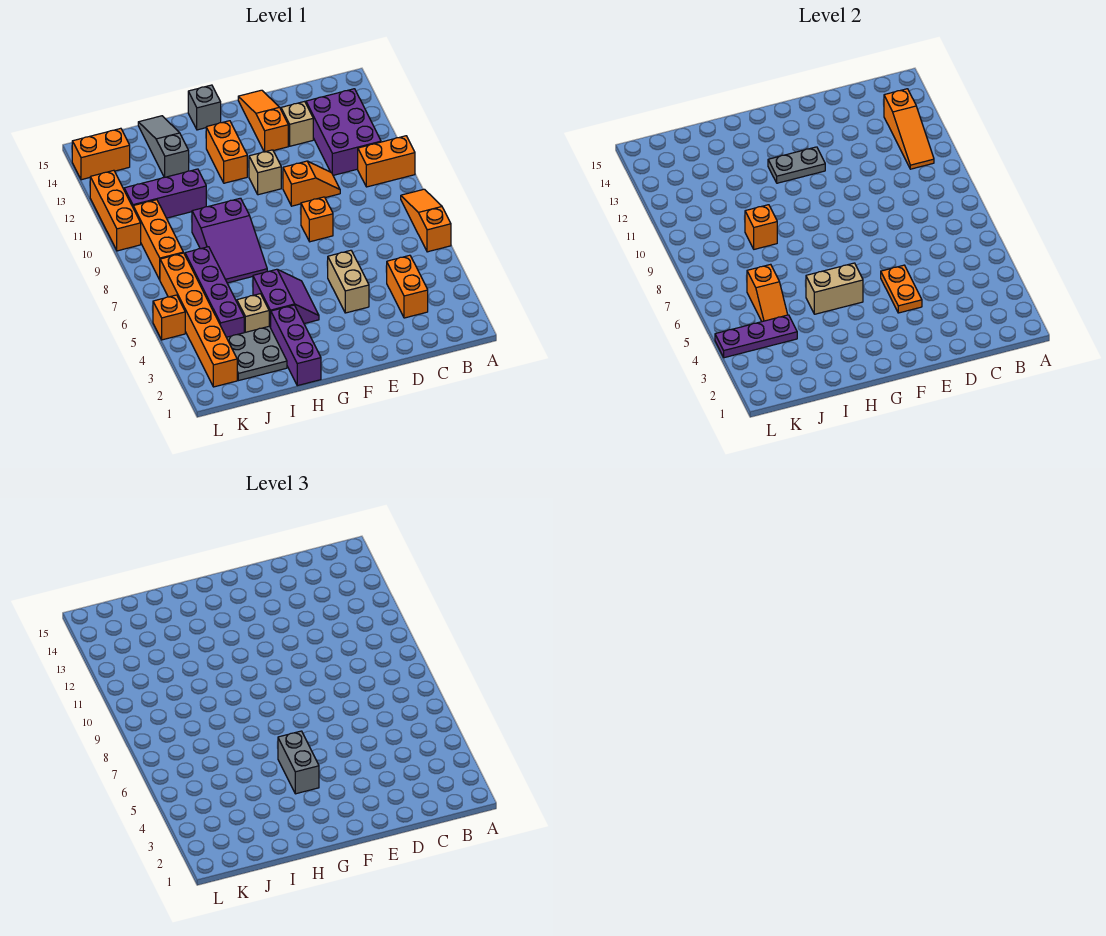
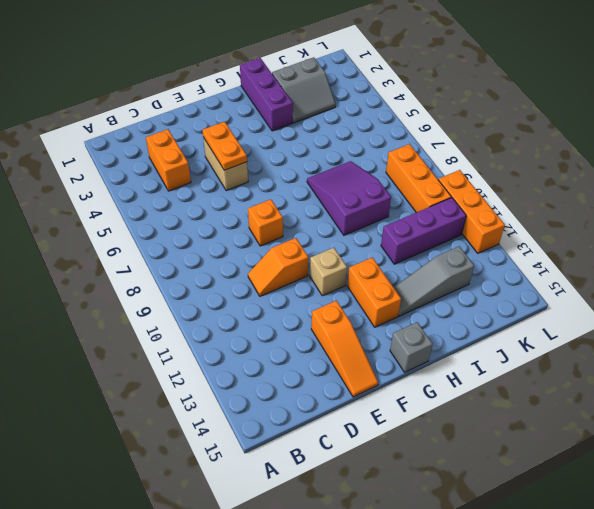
grey slope H13:J13 level 1 top J -> grey slope I13:I15 level 1 top 13
grey slope I2:J3 level 1 top 2 -> grey plate I2:J3 level 1
none -> orange slope A6:A8 level 1 top 6
none -> orange brick A10:B10 level 1
none -> purple brick B11:C13 level 1
none -> tan brick D13 level 1

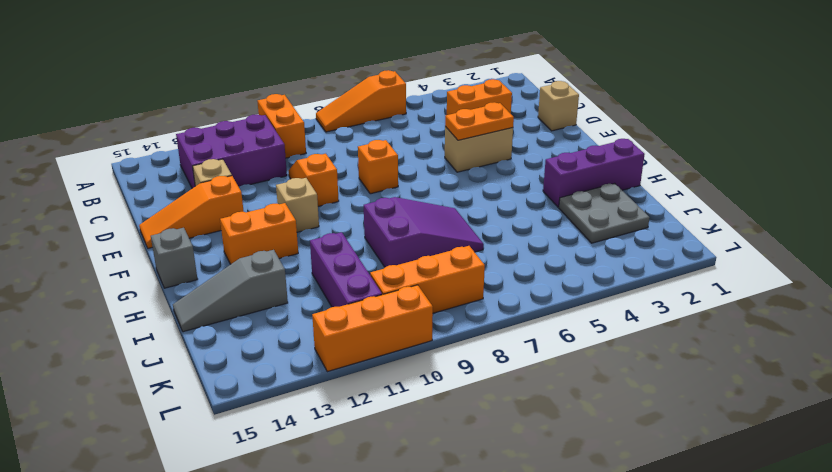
tan brick D1 level 1 -> tan brick I4 level 1
none -> purple slope G4:H5 level 1 top H
none -> purple brick J4:J7 level 1
none -> orange brick K2:K7 level 1
none -> orange brick K14:L14 level 1

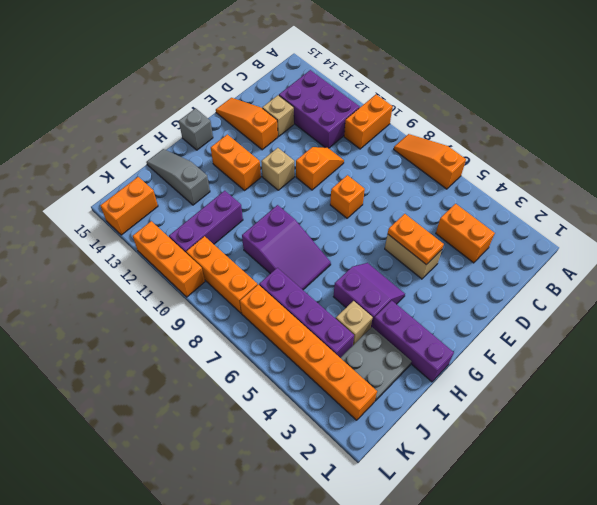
none -> orange brick L5 level 1
none -> orange slope B11:B13 level 2 top 13
none -> grey plate F12:G12 level 2
none -> tan brick G5:H5 level 2

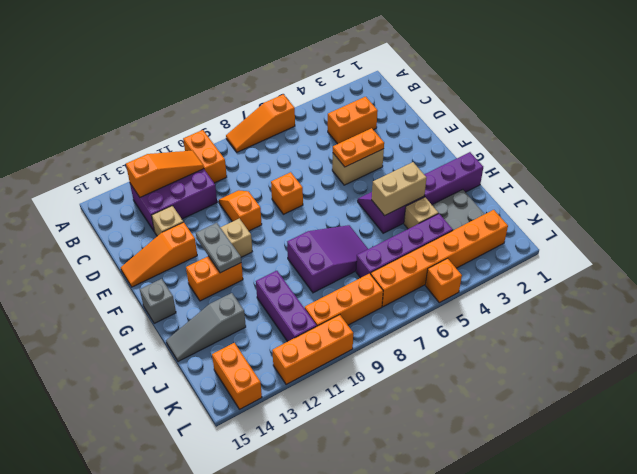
tan brick H4:H5 level 2 -> tan brick G5:H5 level 2
none -> orange brick I9 level 2
none -> purple plate J4:L4 level 2
none -> orange slope J5:J6 level 2 top 6
none -> grey brick G4:G5 level 3

